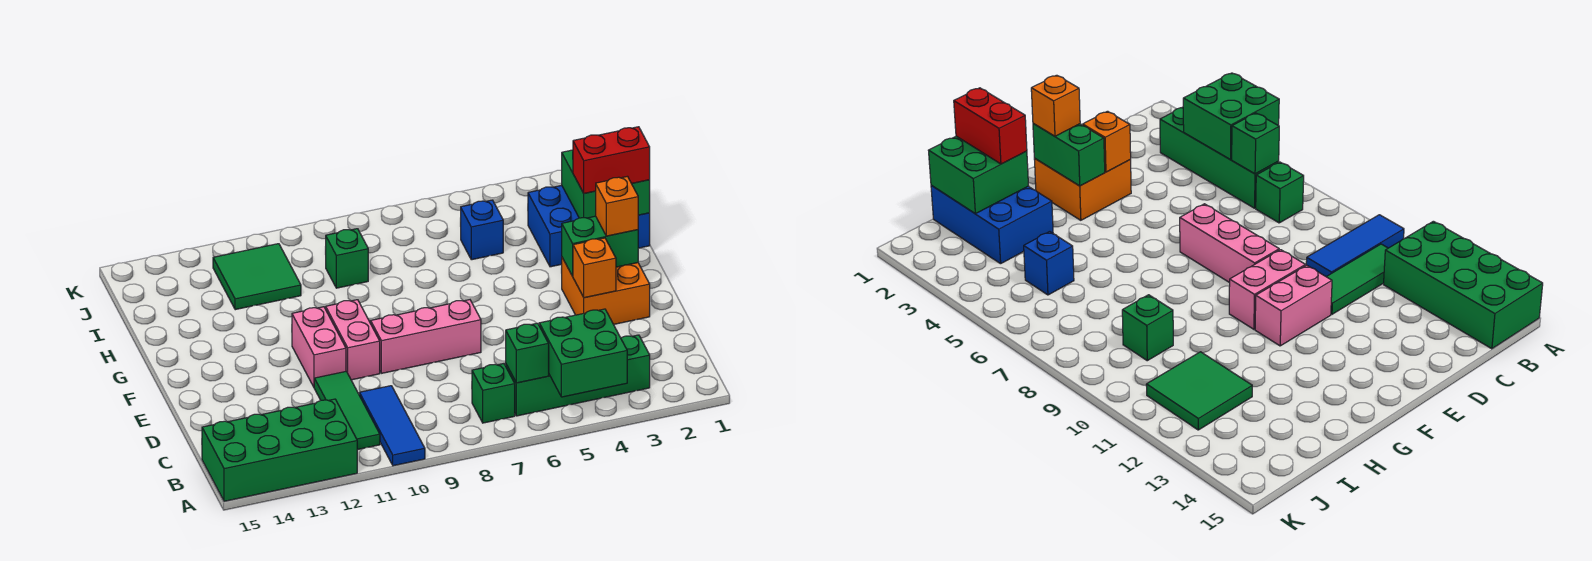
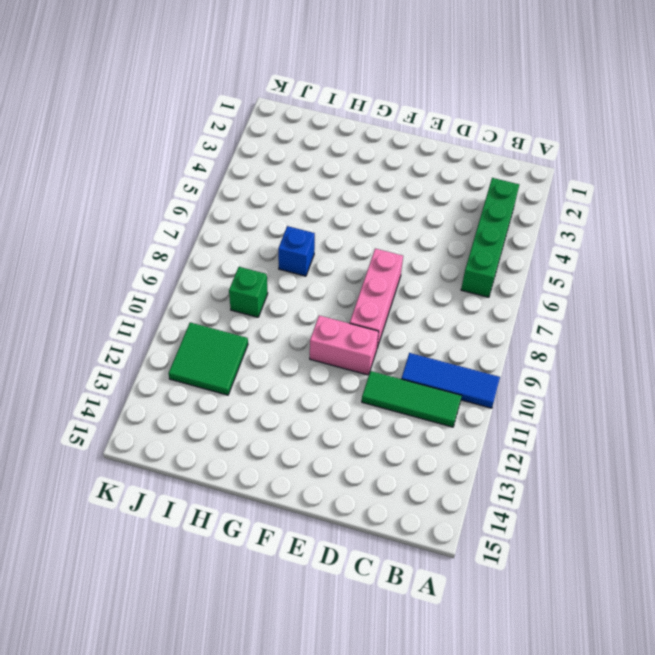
blue brick H7 level 1 -> blue brick I5 level 1
none -> green brick A12:B15 level 1
none -> green brick B7 level 1
none -> orange brick E2:F3 level 1

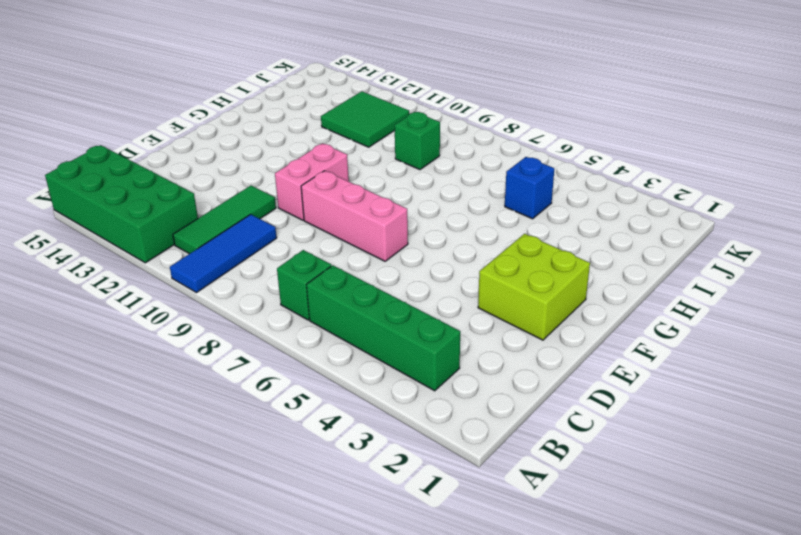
lime brick E2:F3 level 1 -> orange brick E2:F3 level 1
none -> pink brick E11:F11 level 1
none -> blue brick H1:I3 level 1
none -> green brick A4:B5 level 2

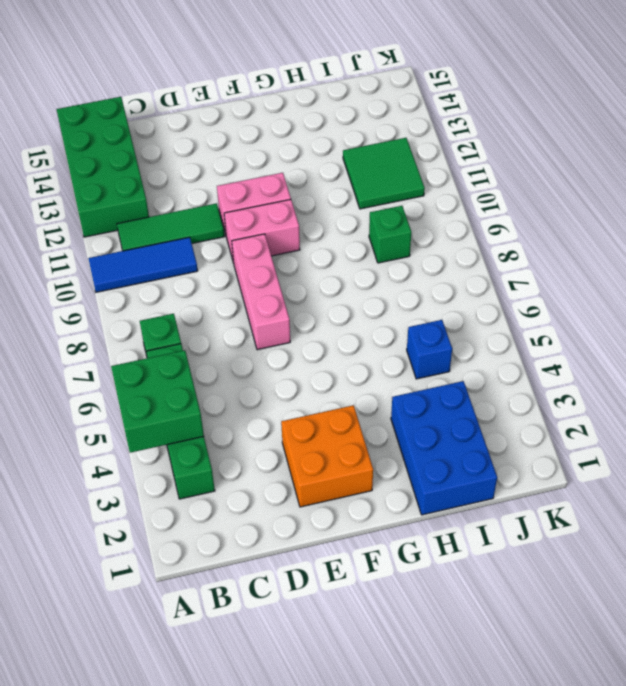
none -> green brick B6 level 2
none -> orange brick E3 level 2
none -> green brick F2:F3 level 2

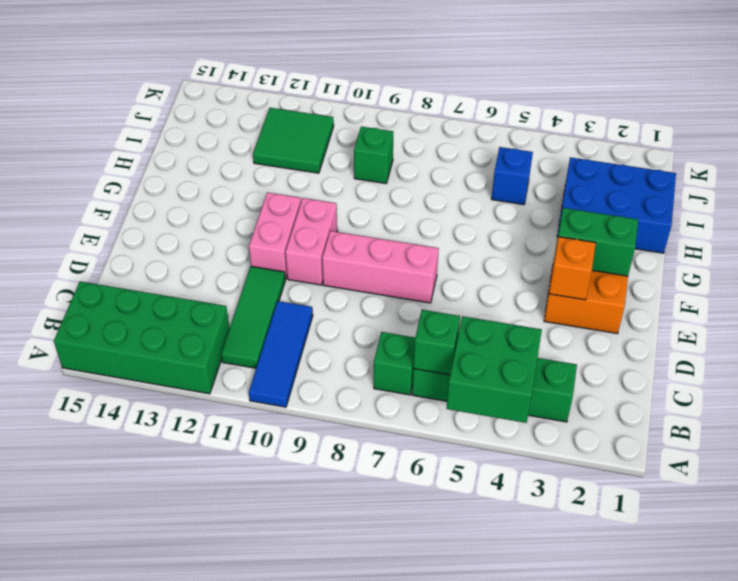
none -> green brick H1:I2 level 2
none -> orange brick F2 level 3
none -> red brick H1:H2 level 3

